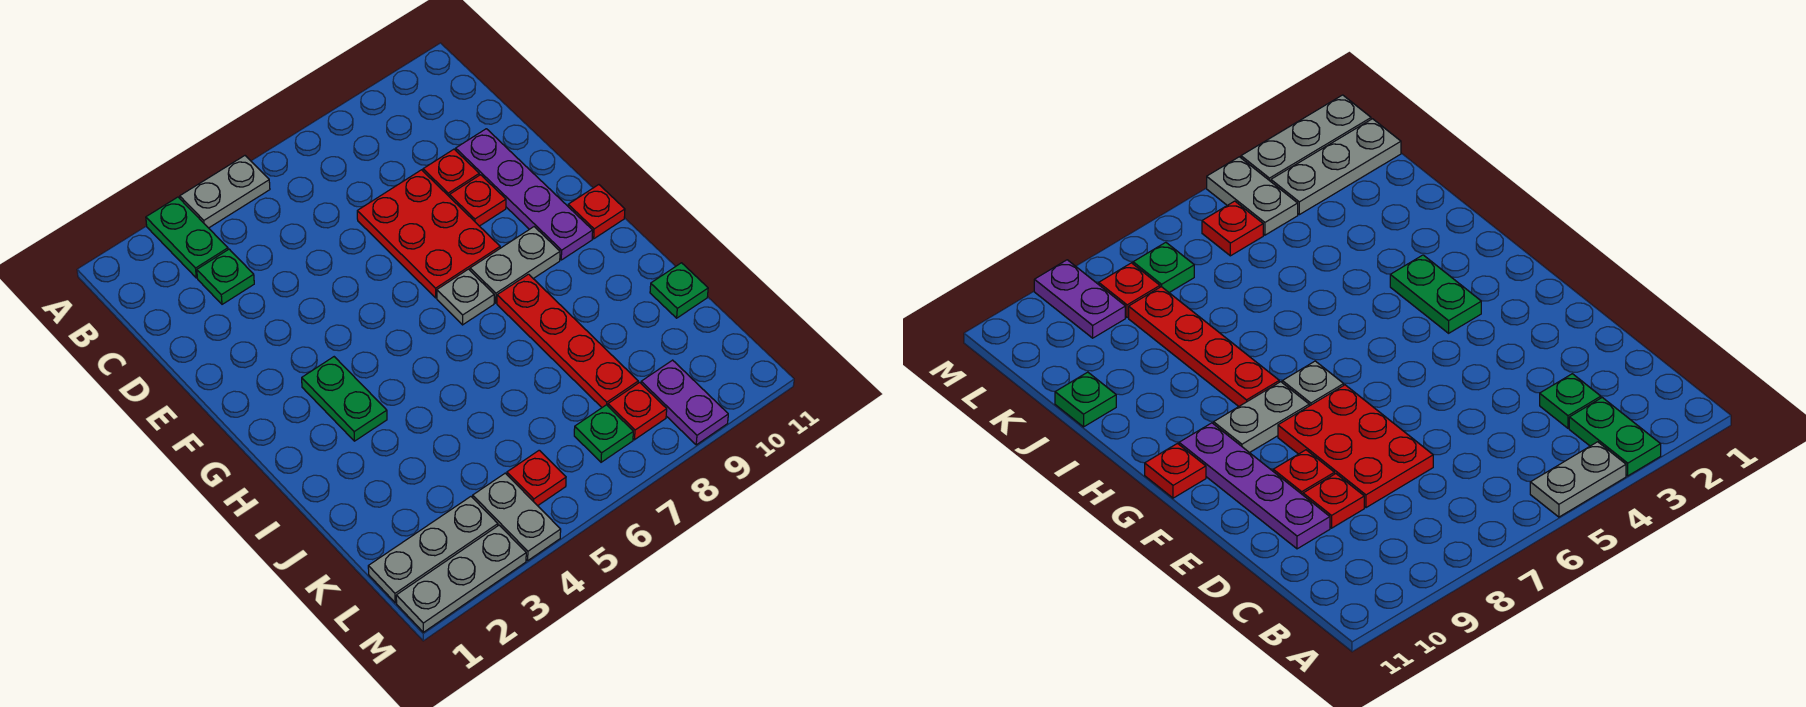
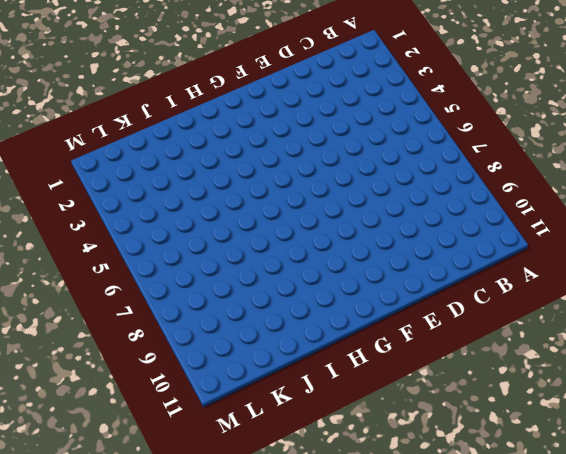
none -> green plate A3:B3 level 1
none -> grey plate A4:A5 level 1
none -> green plate C3 level 1

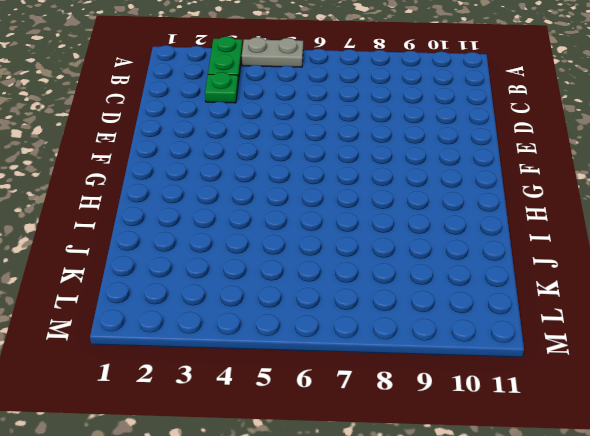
none -> red plate D7:F8 level 1
none -> red plate D9 level 1
none -> purple plate D10:G10 level 1

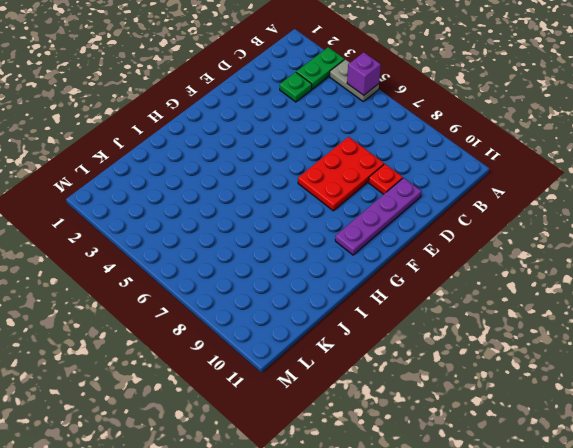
purple brick A5 level 2 -> none
none -> red plate E9 level 1
none -> green plate G3:H3 level 1
none -> grey plate G7 level 1

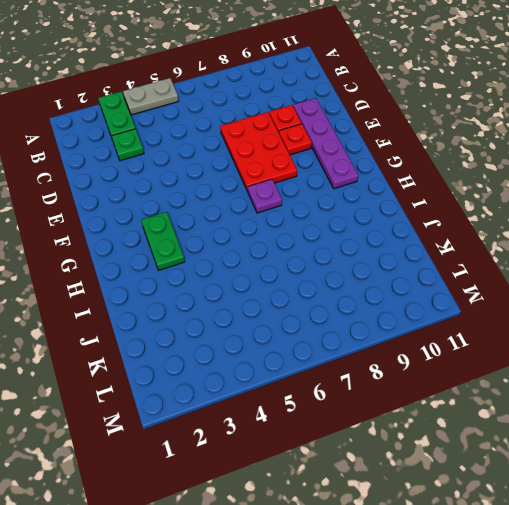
purple plate G7 level 1 -> grey plate G7 level 1
none -> grey plate G8:G9 level 1
none -> red plate G11 level 1
none -> red plate H8:K8 level 1

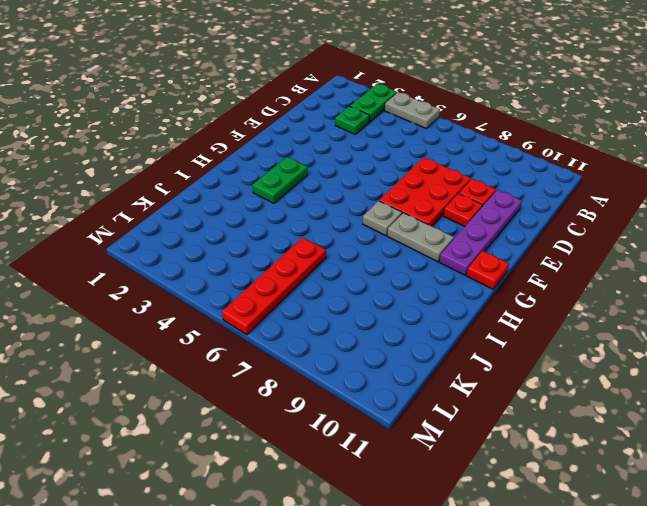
red plate J6:M6 level 1 -> red plate H8:K8 level 1
none -> green plate J11 level 1
none -> grey plate L1:L3 level 1
none -> grey plate L4:M4 level 1

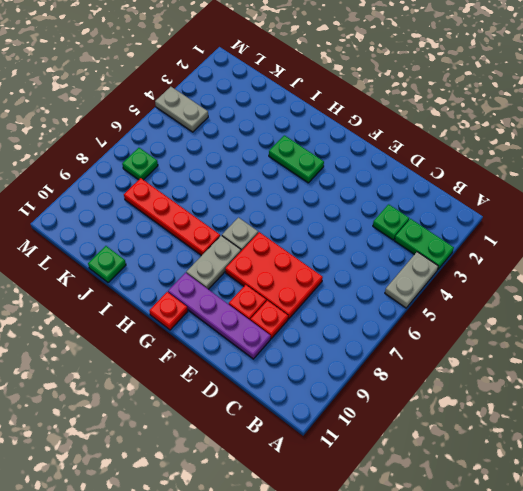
none -> grey plate L1:L3 level 1
none -> red plate L5 level 1
none -> red plate L8 level 1

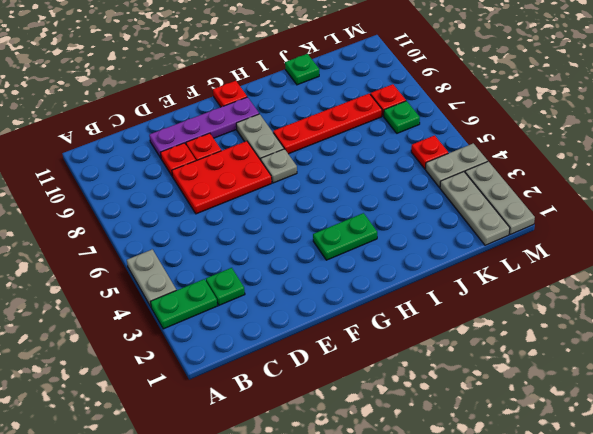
none -> purple plate L9:M9 level 1

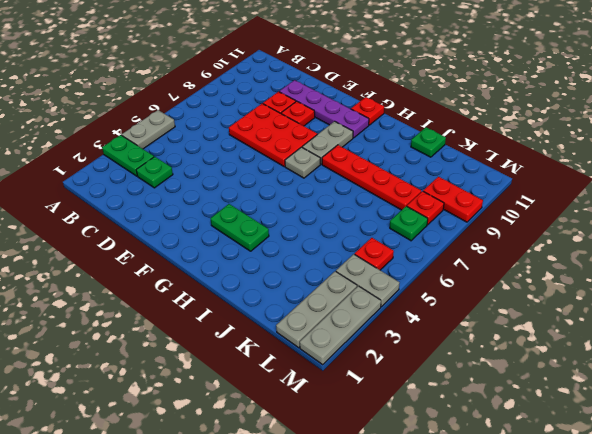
red plate L9:M9 level 1 -> purple plate L9:M9 level 1

